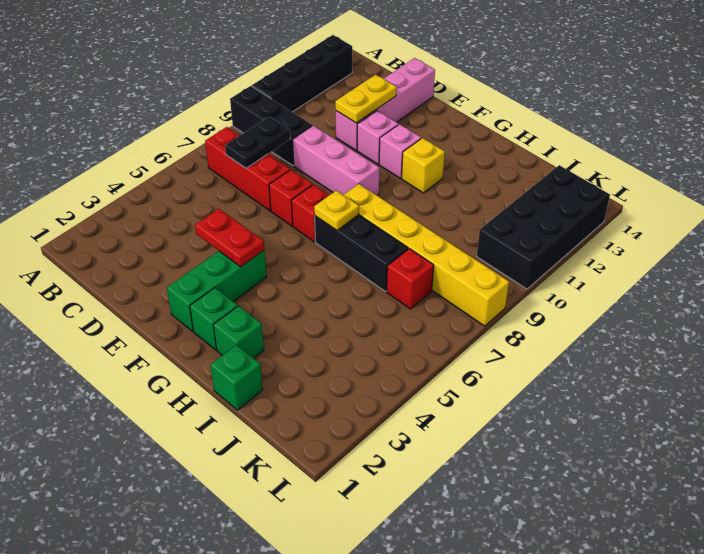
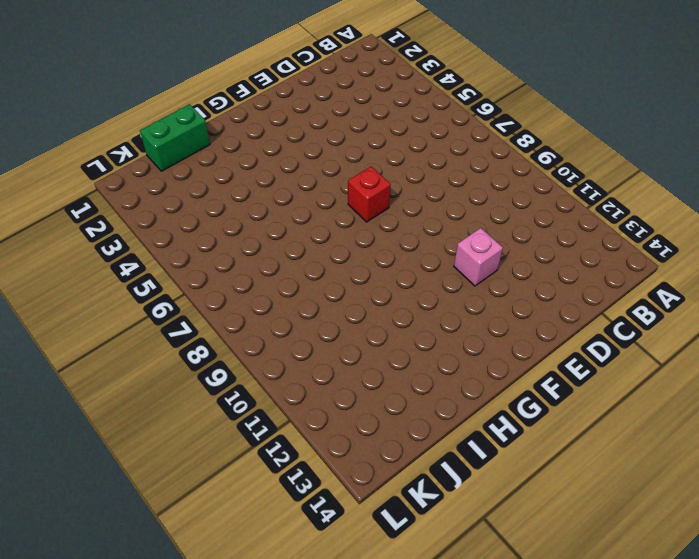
green brick I1:J1 level 1 -> green brick I1 level 1
none -> black brick A9:C9 level 1
none -> black brick A10:A13 level 1
none -> red brick B7:D7 level 1

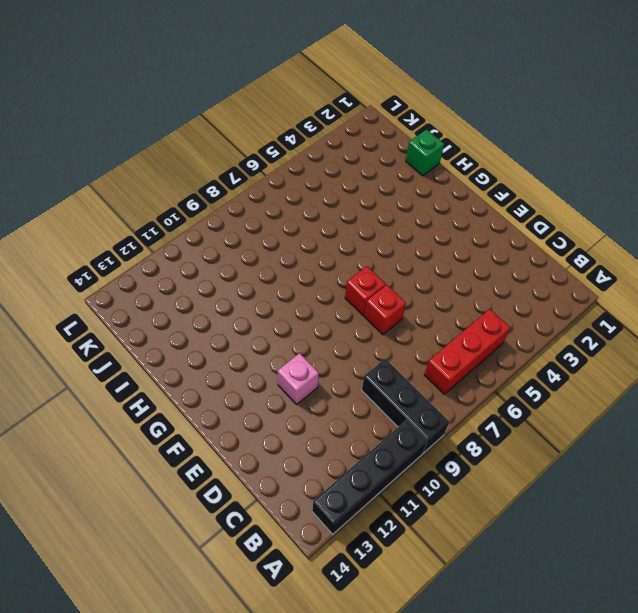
red brick B5:B7 level 1 -> red brick B7:D7 level 1
none -> pink brick D9:F9 level 1
none -> pink brick D11:D14 level 1
none -> green brick F2:F4 level 1

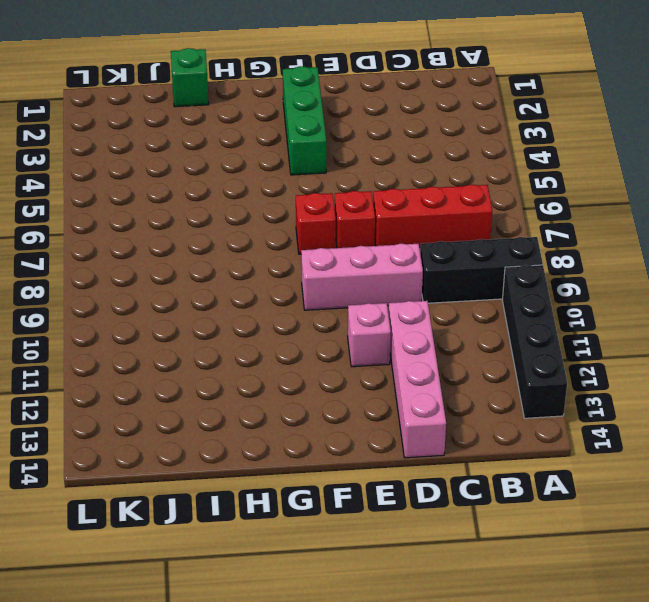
none -> pink brick F11 level 1
none -> green brick G2 level 1
none -> black brick G7:I7 level 1

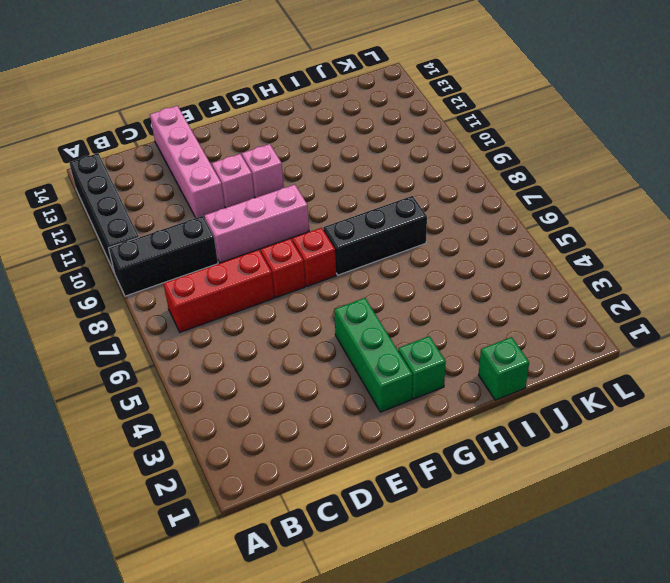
none -> yellow brick G8:L8 level 1
none -> yellow brick G11 level 1
none -> green brick H2 level 1

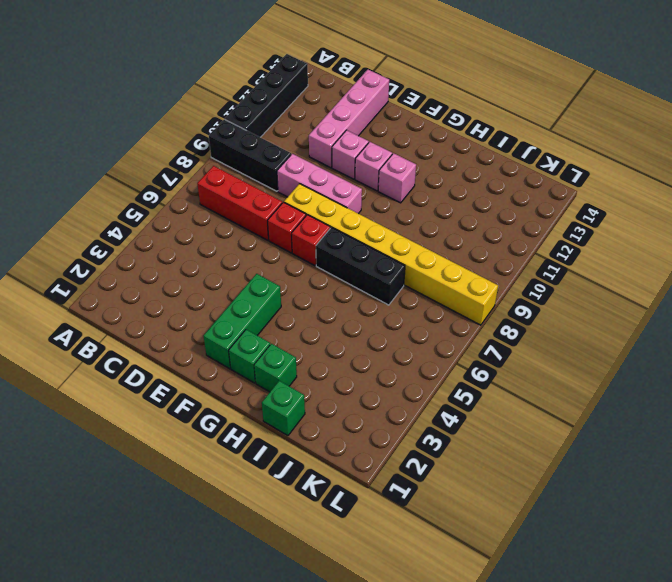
yellow brick E8:L8 level 1 -> yellow brick G8:L8 level 1
pink brick G11 level 1 -> yellow brick G11 level 1
none -> red brick J7 level 1
none -> black brick K10:L13 level 1
none -> black plate C7:C8 level 2

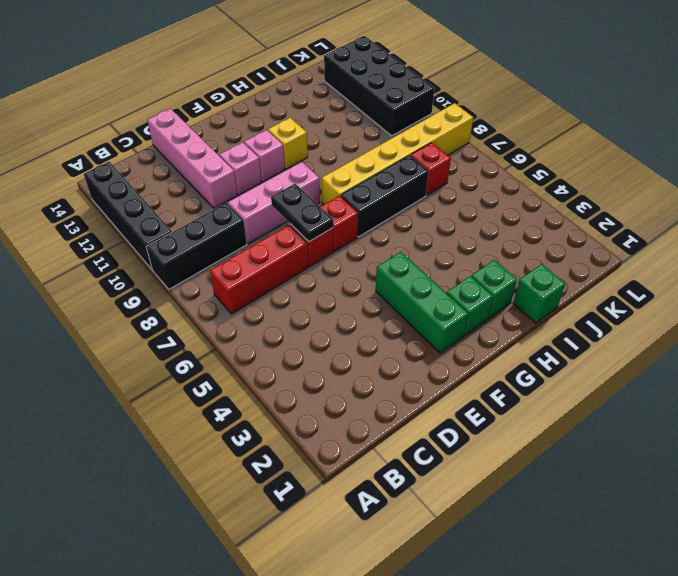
black plate E7:E8 level 2 -> black plate C7:C8 level 2
none -> yellow plate D11:D12 level 2
none -> red plate E4:F4 level 2
none -> yellow plate G7 level 2

